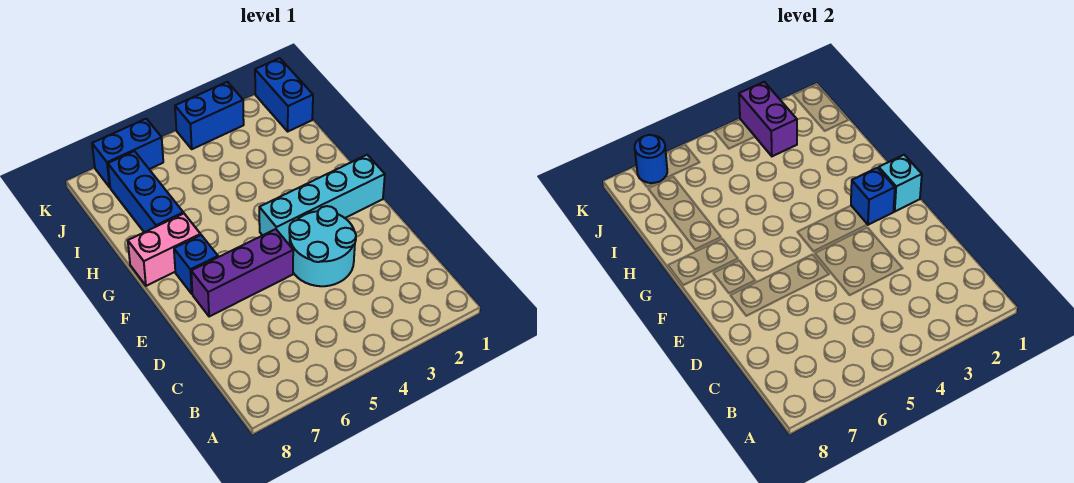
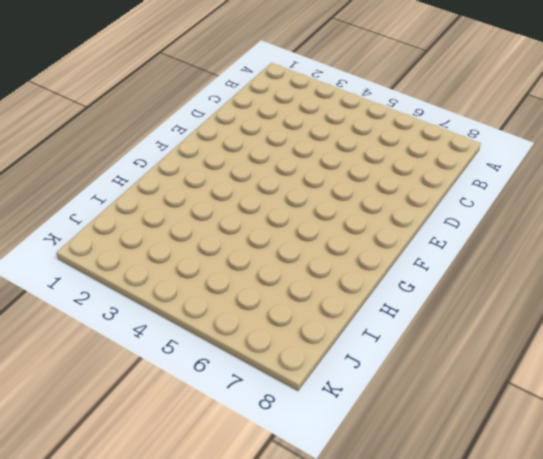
none -> cyan round brick D3:E4 level 1
none -> purple brick E5:E7 level 1
none -> cyan brick F1:F4 level 1

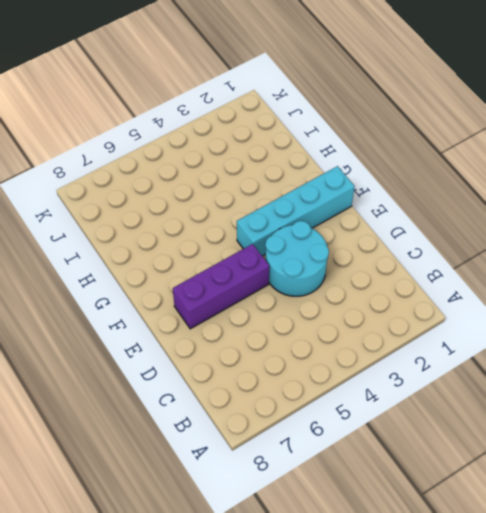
none -> blue brick F7 level 1
none -> pink brick G7:G8 level 1
none -> blue brick H7:J7 level 1

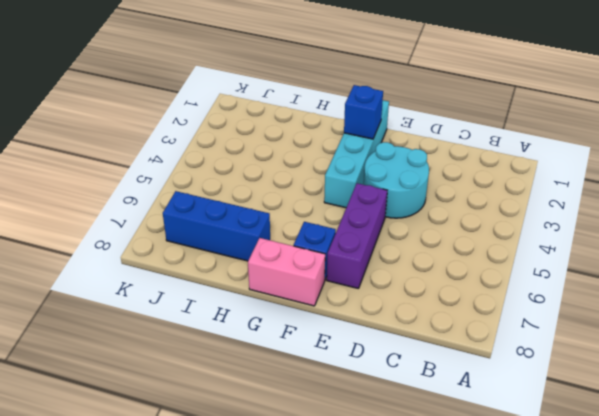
pink brick F8:G8 level 1 -> pink brick G7:G8 level 1
none -> blue brick J1:K1 level 1
none -> blue brick K3:K4 level 1
none -> blue brick K6:K7 level 1

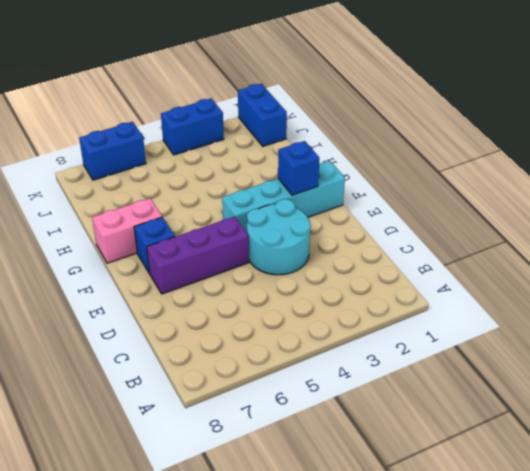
none -> blue brick H7:J7 level 1
none -> cyan brick F1 level 2
none -> purple brick J3:K3 level 2

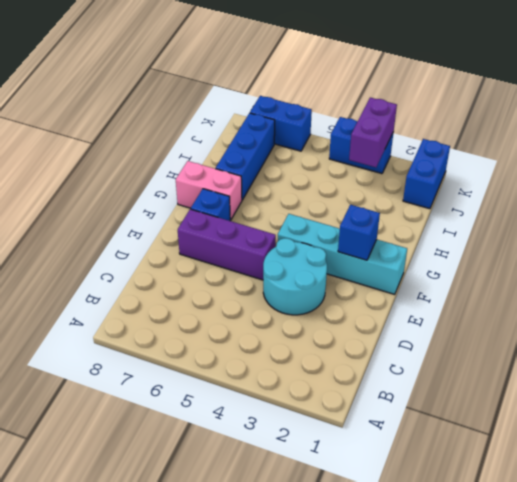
none -> cyan brick F1 level 2
none -> blue round brick K7 level 2

